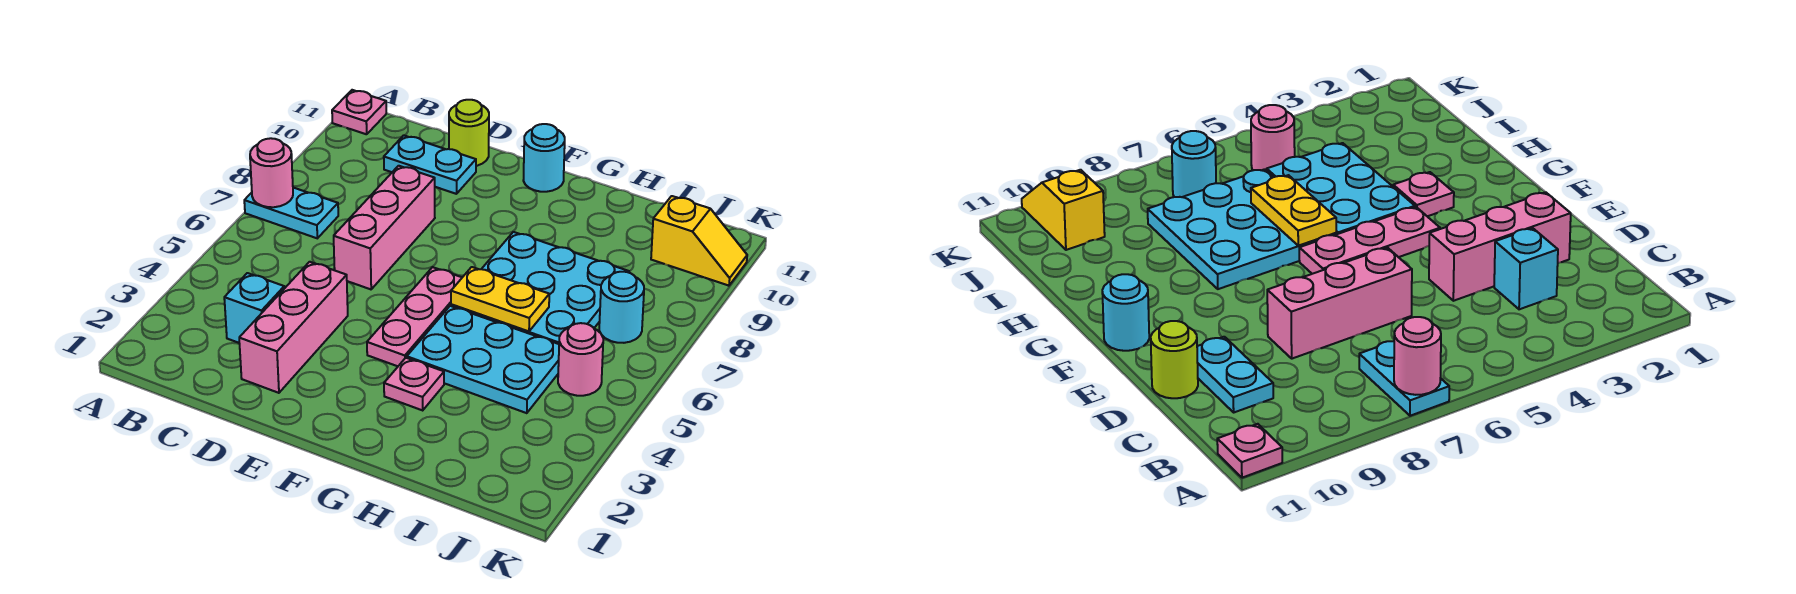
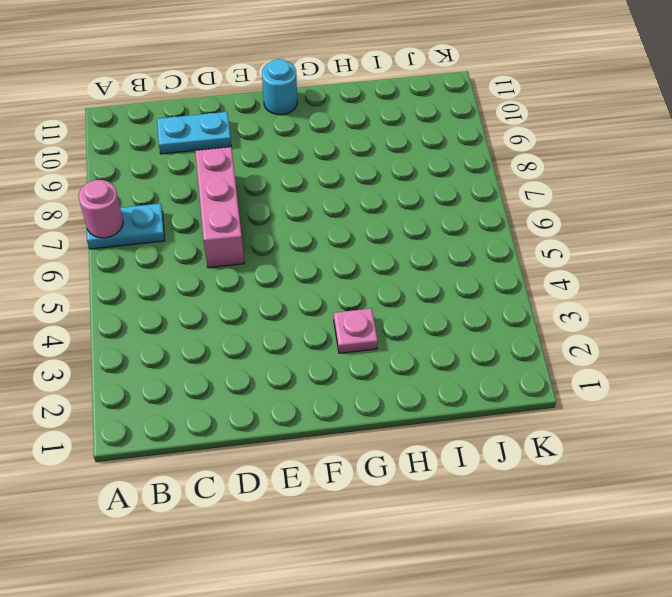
none -> pink plate A11 level 1
none -> cyan brick C3 level 1
none -> pink brick D2:D4 level 1

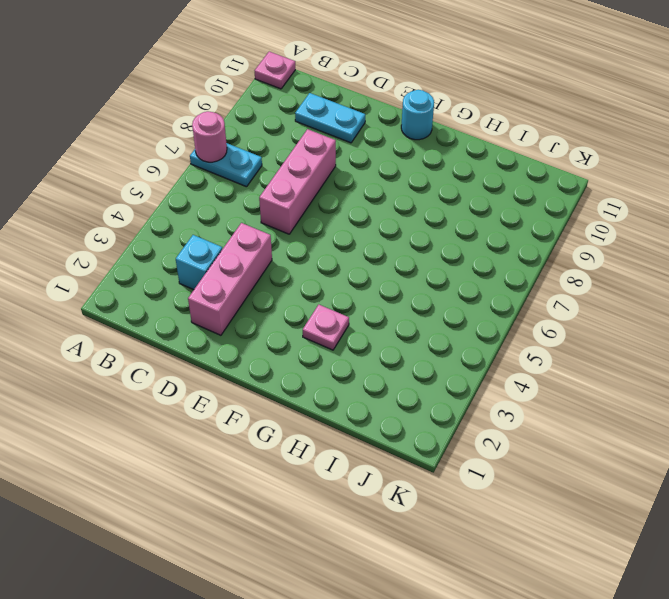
none -> lime round brick D11 level 1
none -> pink plate F4:F6 level 1
none -> cyan plate G4:I5 level 1

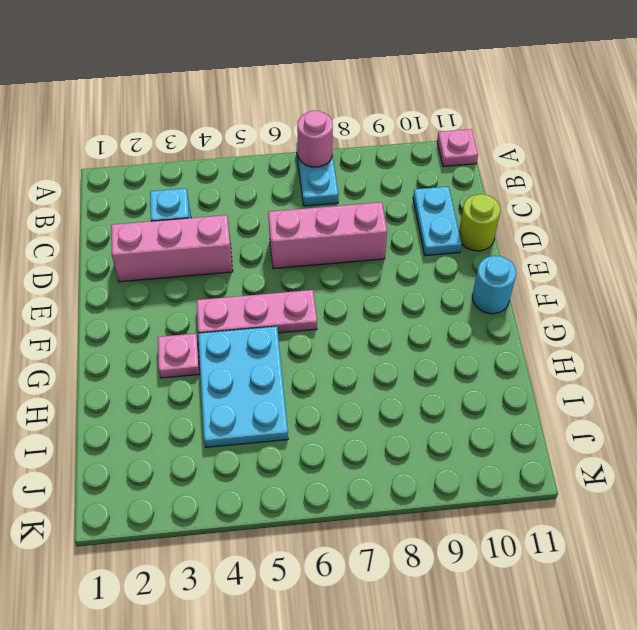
none -> cyan plate G6:I8 level 1
none -> pink round brick J5 level 1
none -> cyan round brick J7 level 1

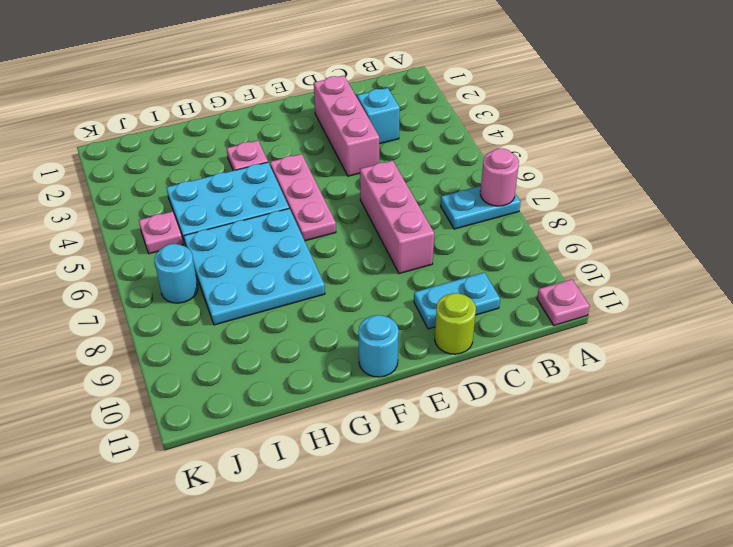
pink plate J5 level 1 -> pink round brick J5 level 1
none -> yellow slope J10:K10 level 1 top J
none -> yellow plate G6:H6 level 2

